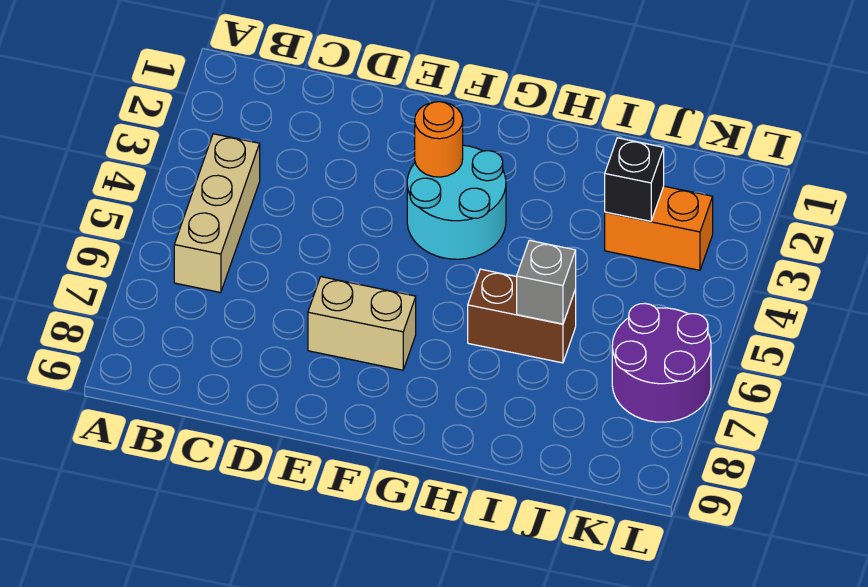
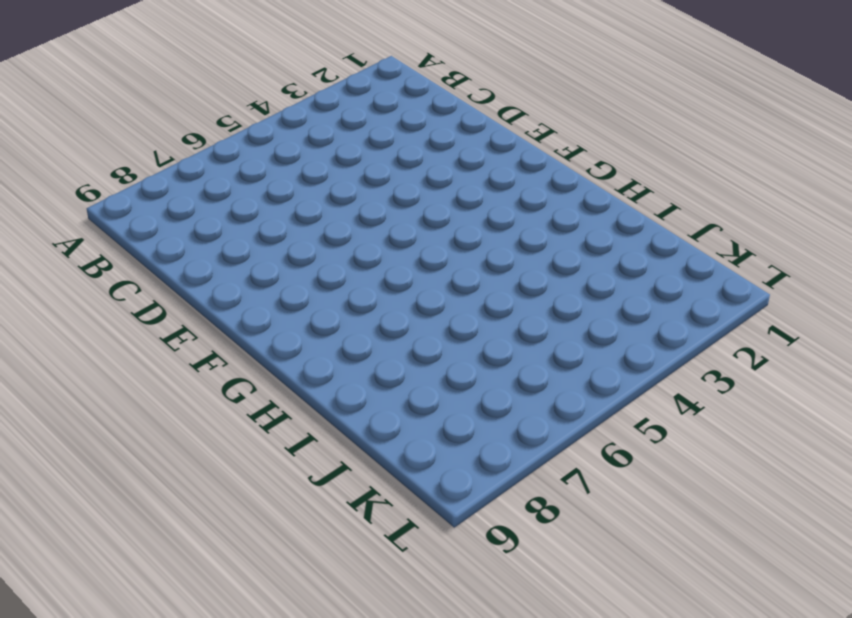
none -> tan brick B4:B6 level 1
none -> tan brick E7:F7 level 1

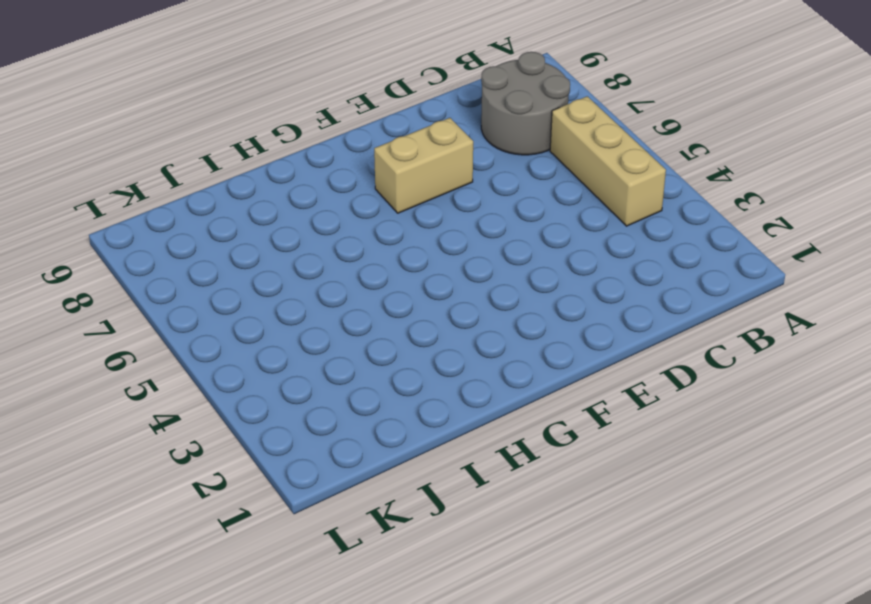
grey round brick B7:C8 level 1 -> none
none -> cyan round brick F3:G4 level 1
none -> brown brick H6:I6 level 1

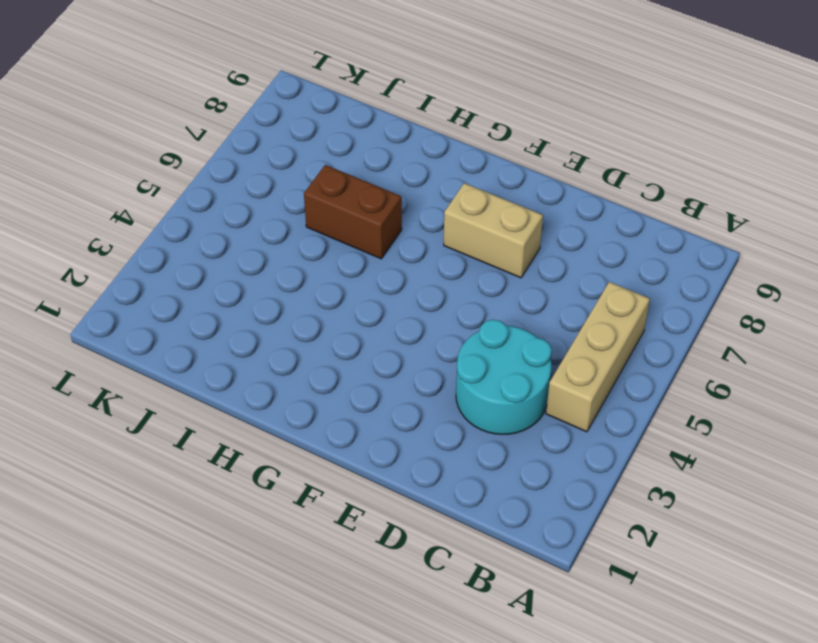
cyan round brick C3:D4 level 1 -> cyan round brick F3:G4 level 1
none -> orange brick J3:K3 level 1
none -> purple round brick K6:L7 level 1

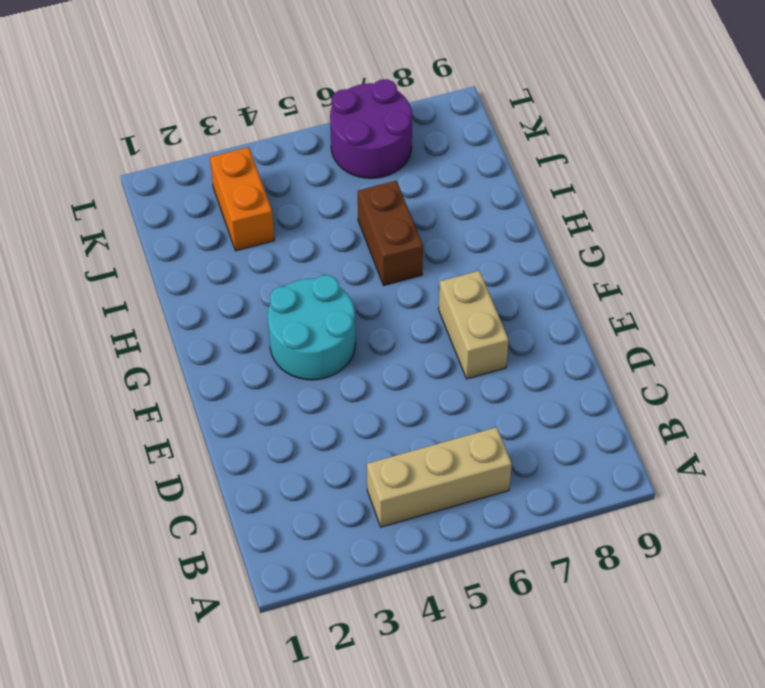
none -> orange round brick F3 level 2
none -> grey brick I6 level 2

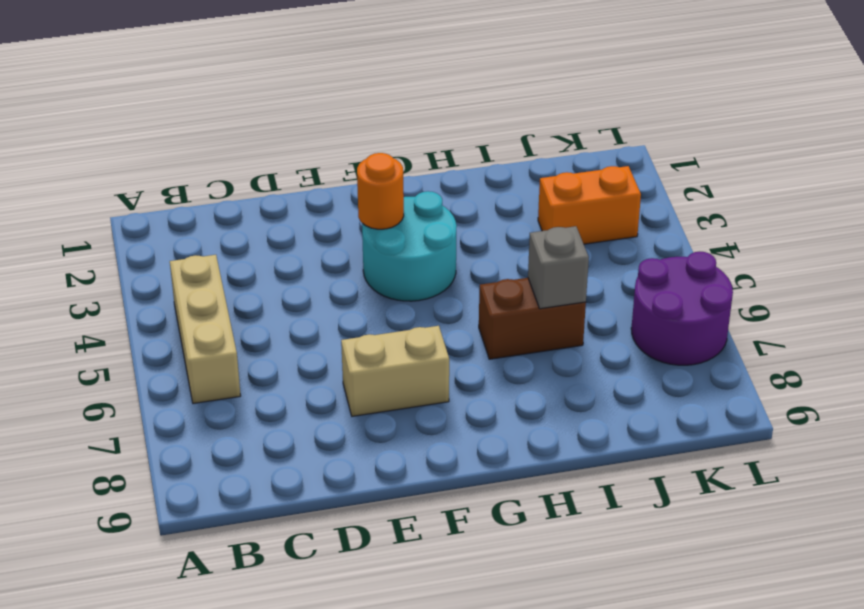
none -> black brick J3 level 2

